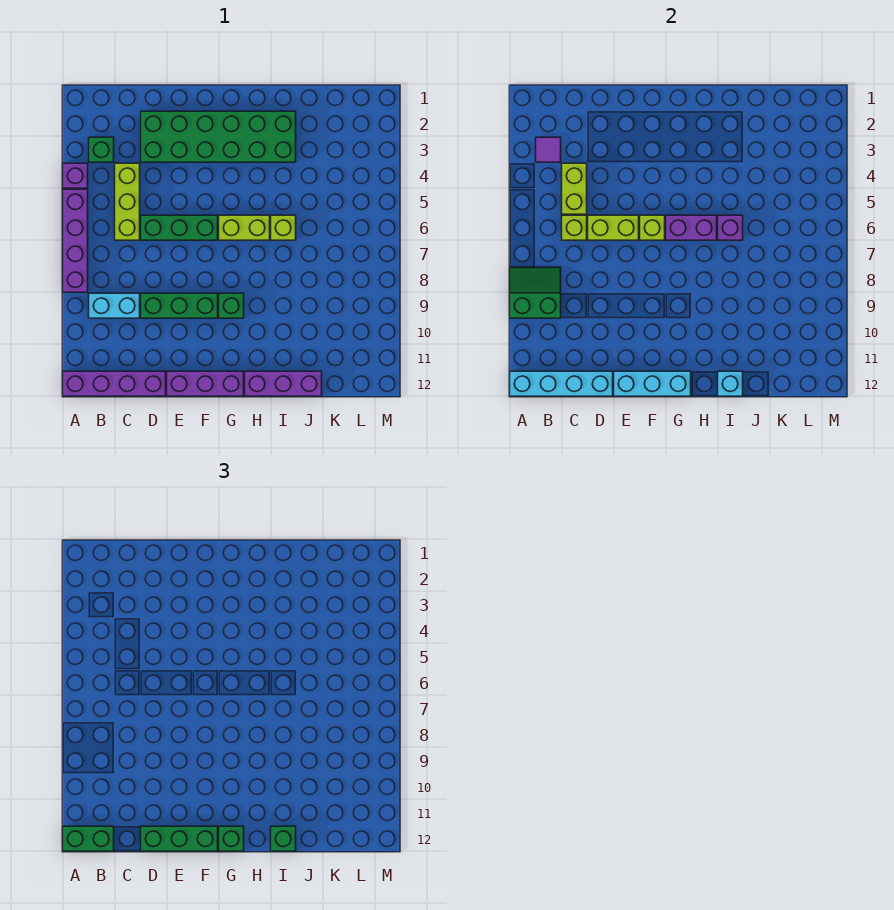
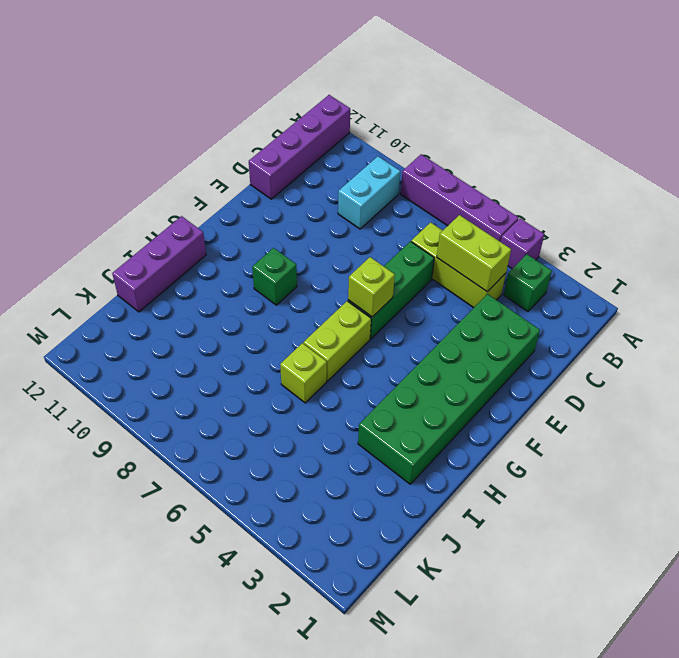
none -> green brick D9:F9 level 1
none -> purple brick E12:G12 level 1
none -> green slope A8:B9 level 2 top 9

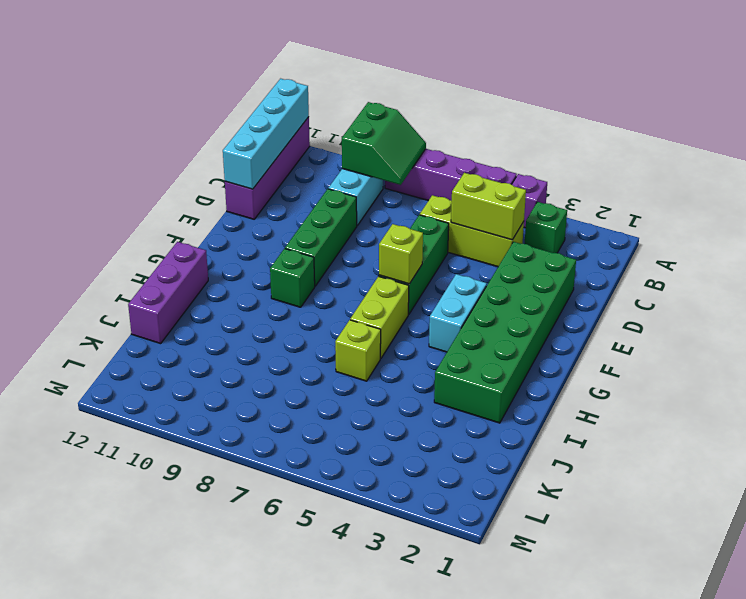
cyan brick F4:G4 level 1 -> none
none -> purple brick E12:G12 level 1
none -> purple tile B3 level 2
none -> lime brick C6 level 2

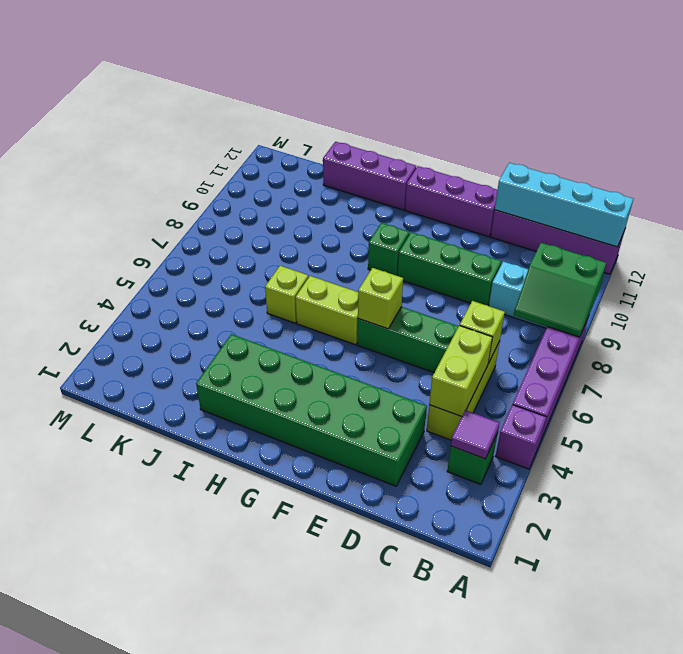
none -> lime brick D6:E6 level 2
none -> cyan brick E12:G12 level 2
none -> purple brick G6:H6 level 2

